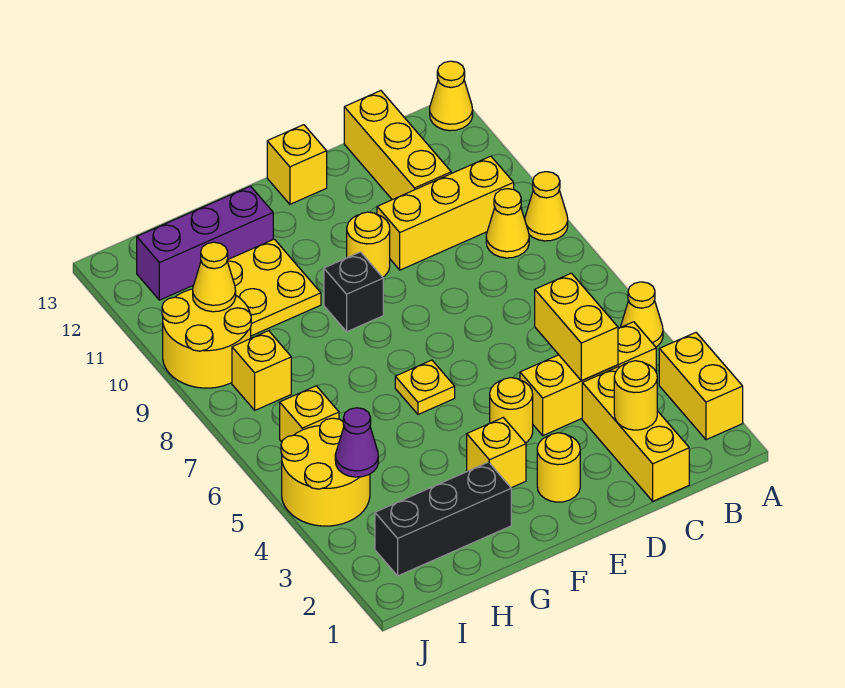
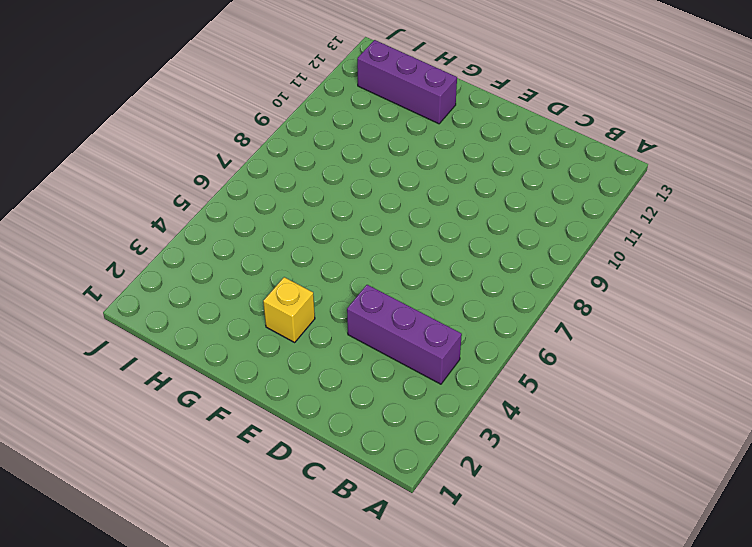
purple brick B4:D4 level 1 -> yellow brick B4:D4 level 1
none -> yellow brick A2:A3 level 1
none -> yellow cone A5 level 1
none -> yellow cone A9 level 1

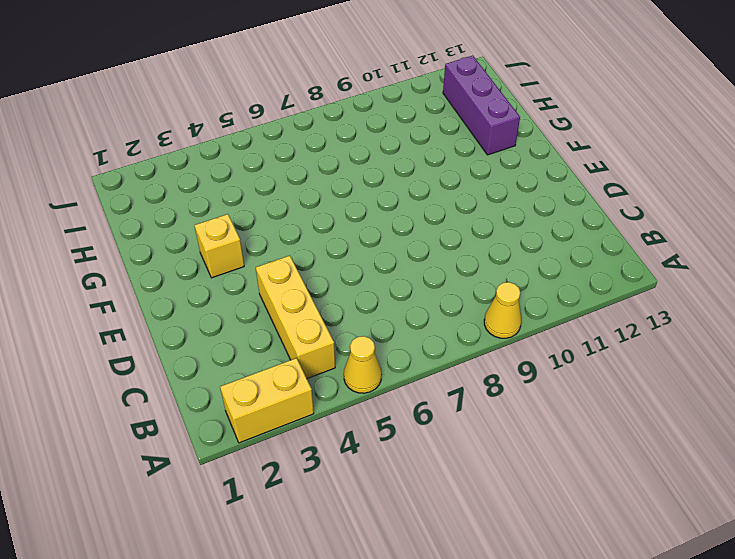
none -> yellow cone A13 level 1
none -> yellow cone B9 level 1
none -> yellow brick B10:D10 level 1

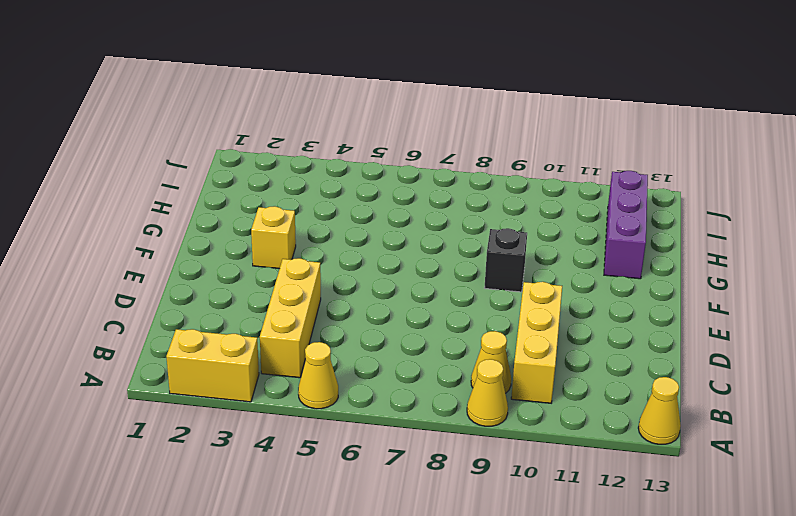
none -> yellow brick C1:C3 level 1
none -> yellow brick C11:C13 level 1
none -> yellow round brick E2 level 1

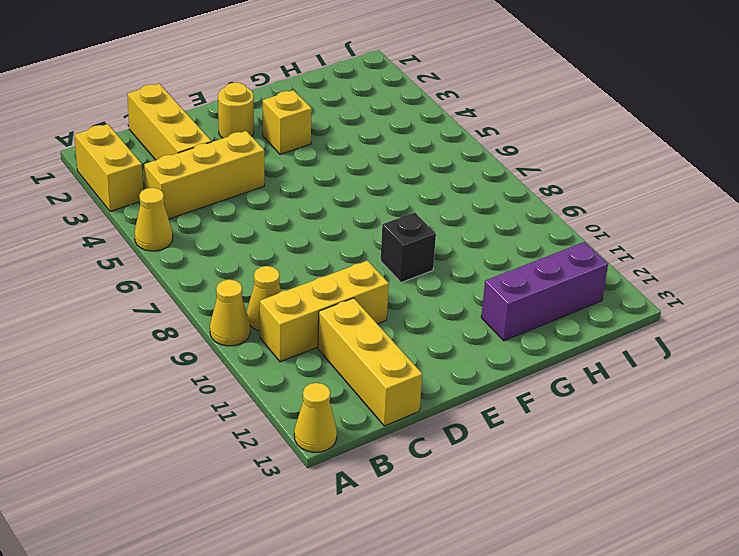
none -> yellow round brick E4 level 1
none -> yellow round brick E10 level 1
none -> yellow brick E13 level 1

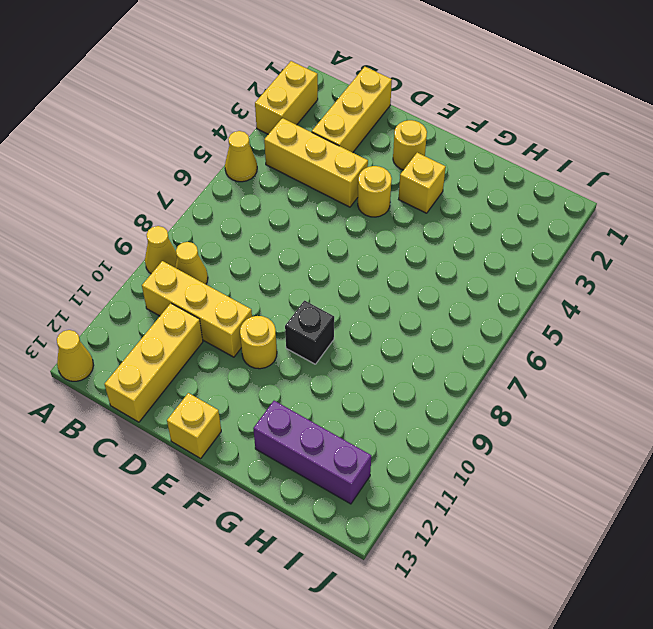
none -> yellow plate F6 level 1
none -> black brick G2:I2 level 1
none -> yellow plate G10:H11 level 1

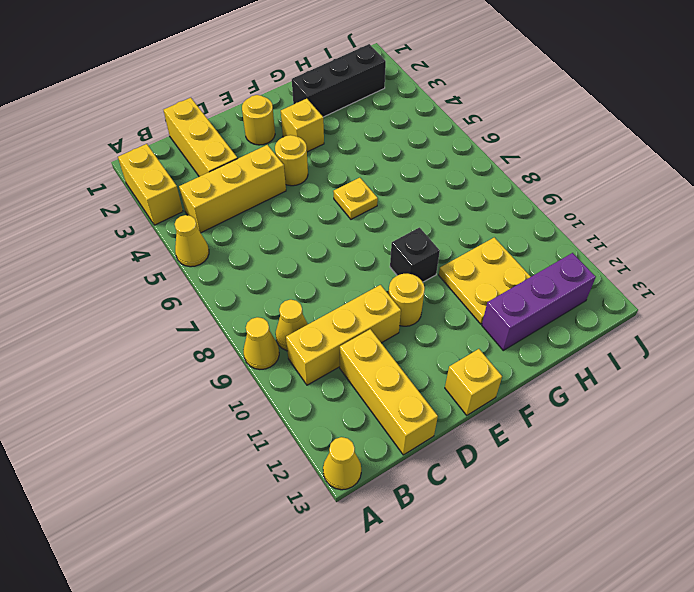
none -> yellow round brick I4:J5 level 1
none -> yellow brick I6 level 1
none -> yellow brick I8 level 1

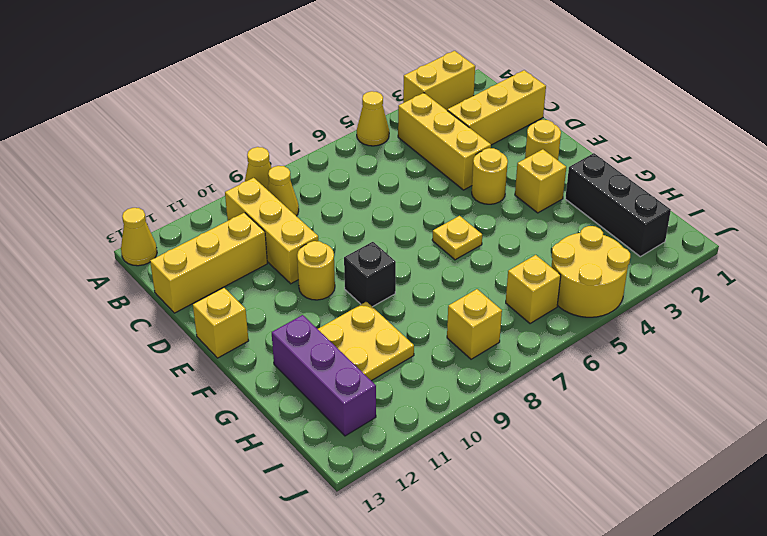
none -> yellow round brick I9:J10 level 1
none -> yellow round brick C2 level 2
none -> yellow brick C4:C5 level 2

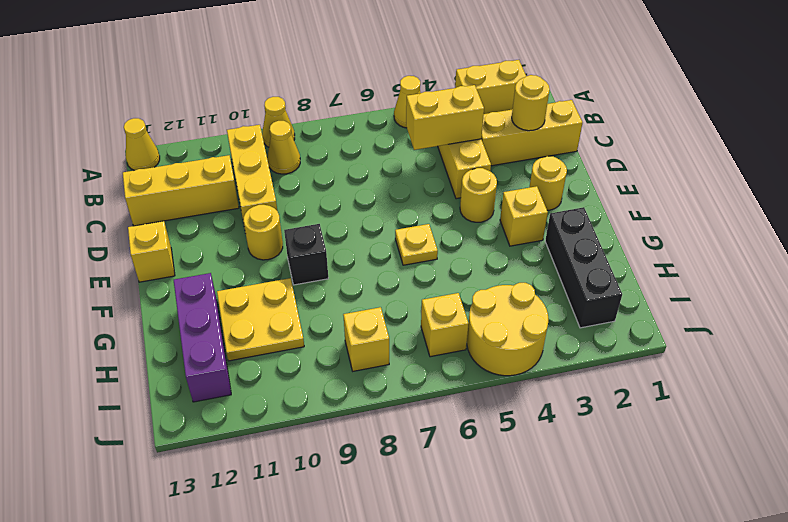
none -> yellow round brick I9:J10 level 1
none -> purple cone I4 level 2
none -> yellow cone I10 level 2

